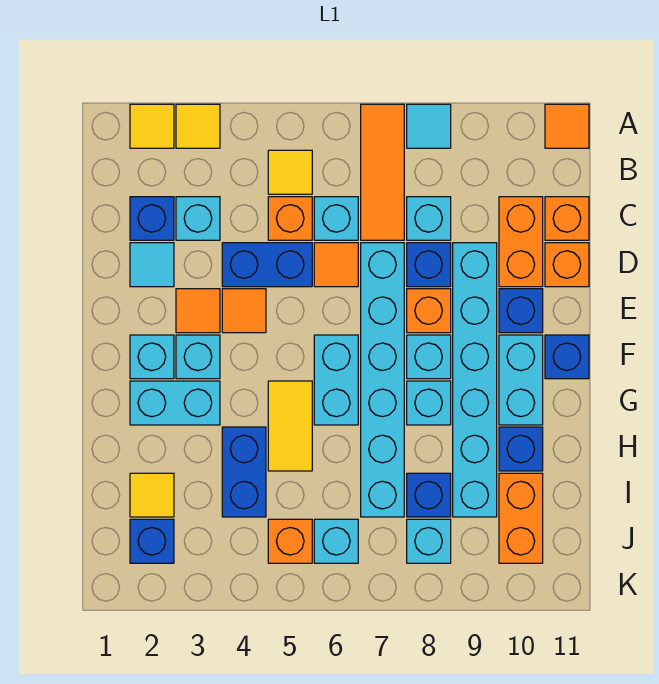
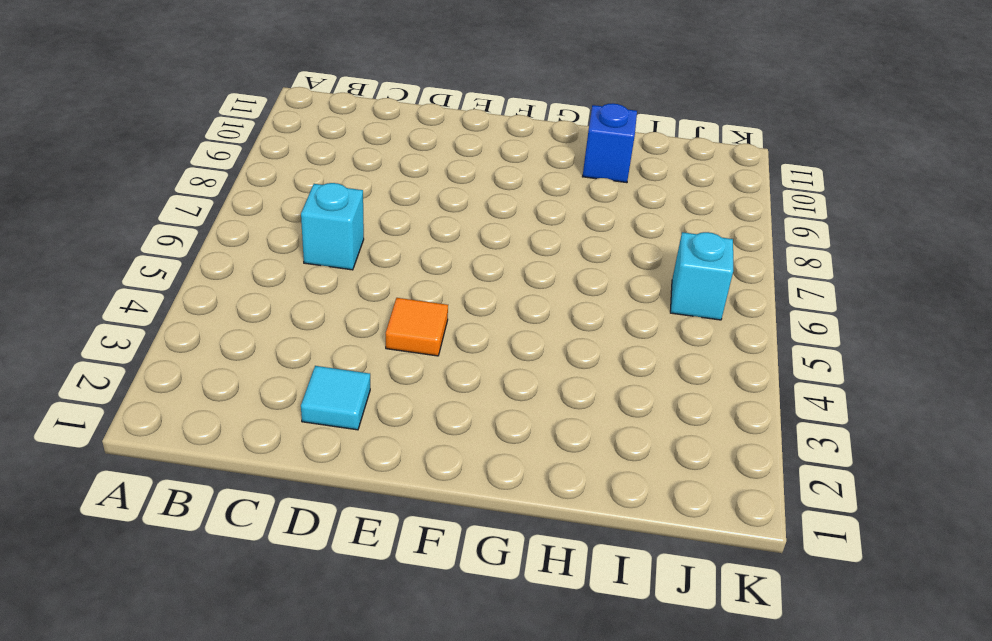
none -> yellow tile A2 level 1
none -> yellow tile A3 level 1
none -> orange tile A7:C7 level 1
none -> cyan tile A8 level 1

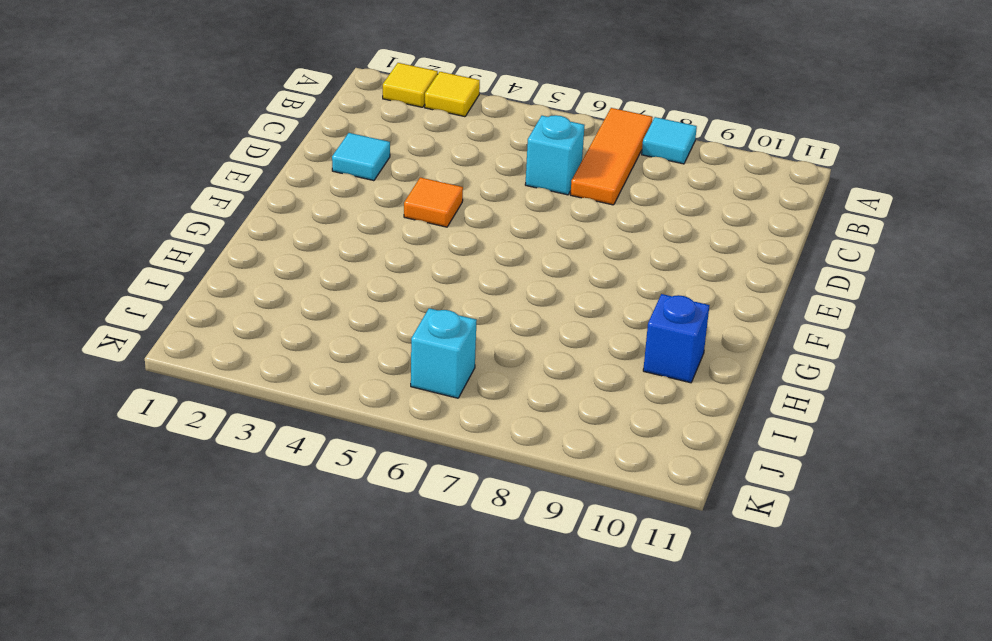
none -> orange tile A11 level 1
none -> yellow tile B5 level 1
none -> blue brick C2 level 1
none -> cyan brick C3 level 1

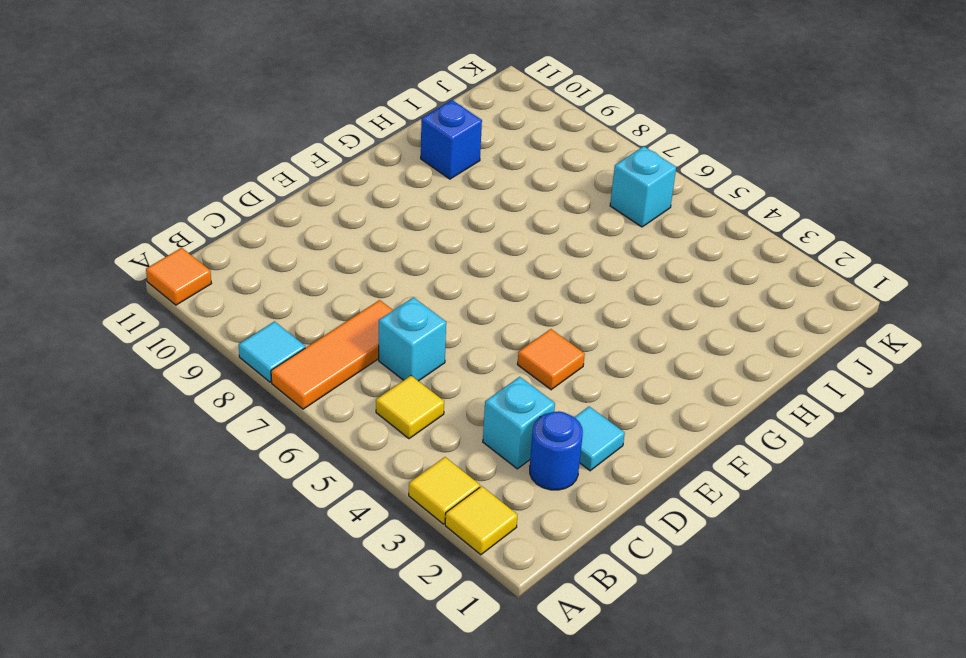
blue round brick C2 level 1 -> blue brick C2 level 1
none -> orange brick C5 level 1
none -> cyan brick C8 level 1
none -> orange brick C10:D10 level 1
none -> orange brick C11 level 1

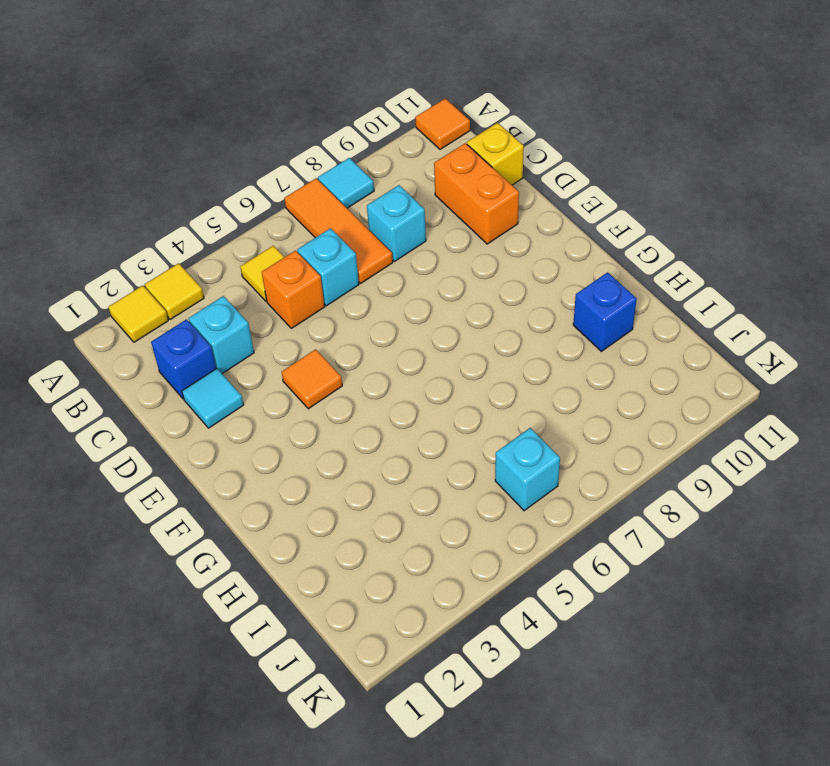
yellow brick C11 level 1 -> orange brick C11 level 1
none -> blue brick D4:D5 level 1
none -> orange tile D6 level 1
none -> cyan brick D7:I7 level 1
none -> blue brick D8 level 1

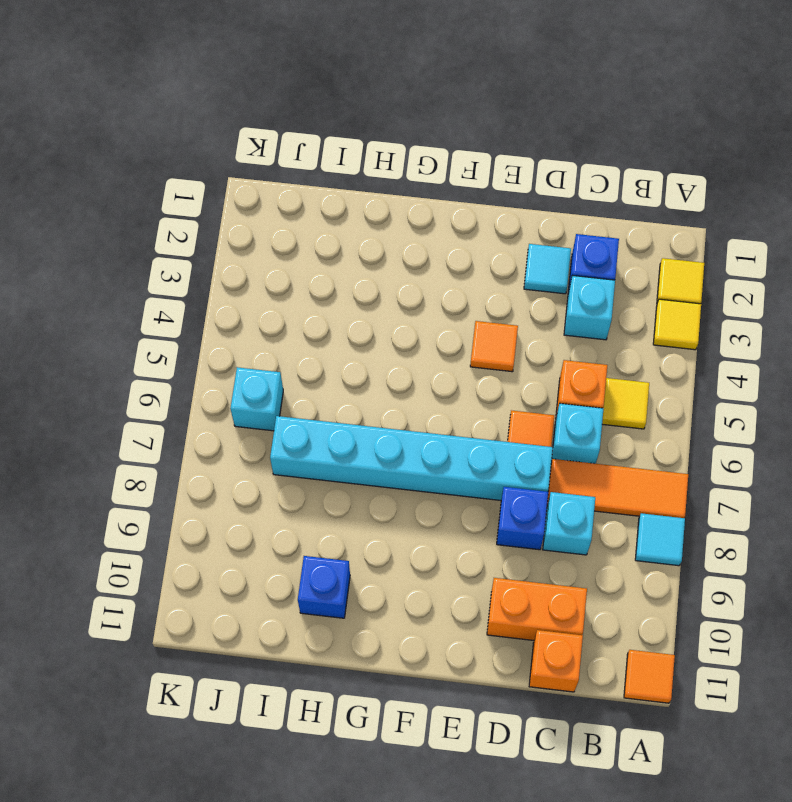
none -> blue brick D4:D5 level 1
none -> cyan brick D9:I9 level 1
none -> orange brick D11 level 1
none -> orange tile E3 level 1

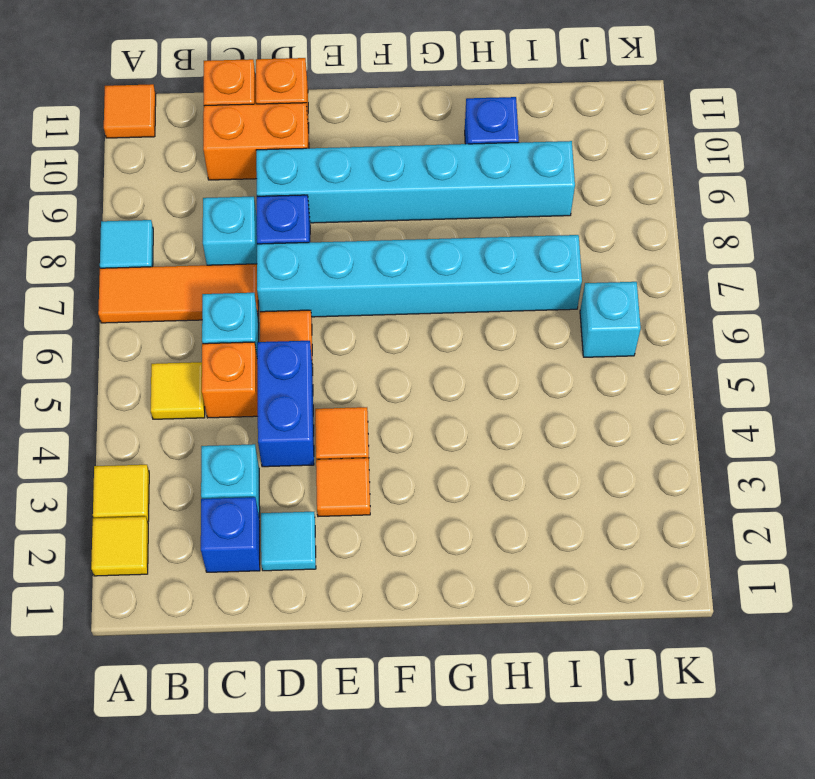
none -> orange brick E8 level 1
none -> blue brick E10 level 1
none -> cyan brick F2 level 1
none -> cyan brick F3 level 1

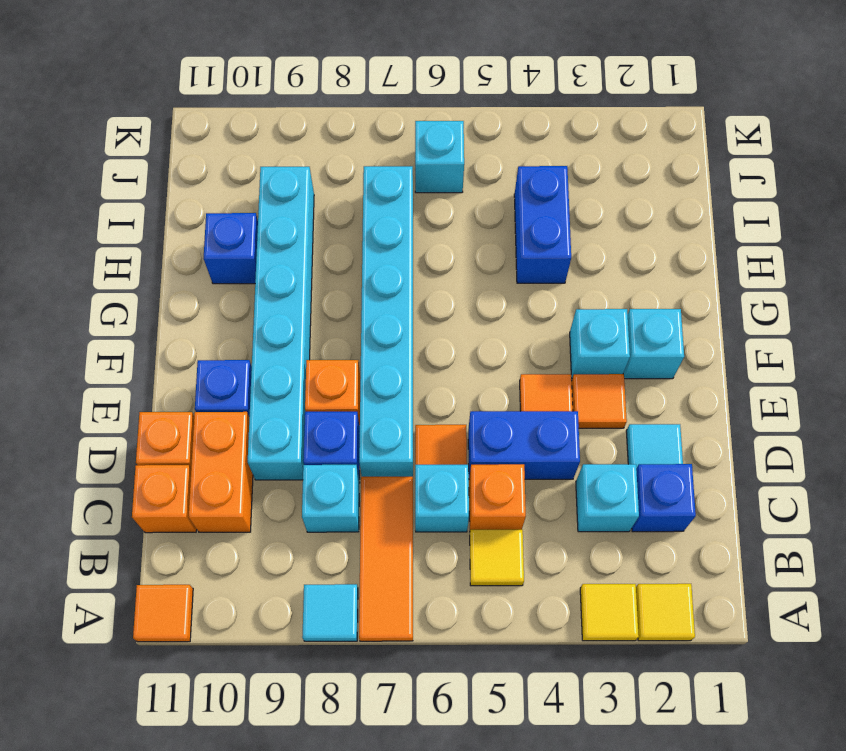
none -> cyan brick F6:G6 level 1
none -> cyan brick F8 level 1
none -> cyan brick F10:G10 level 1
none -> blue brick F11 level 1

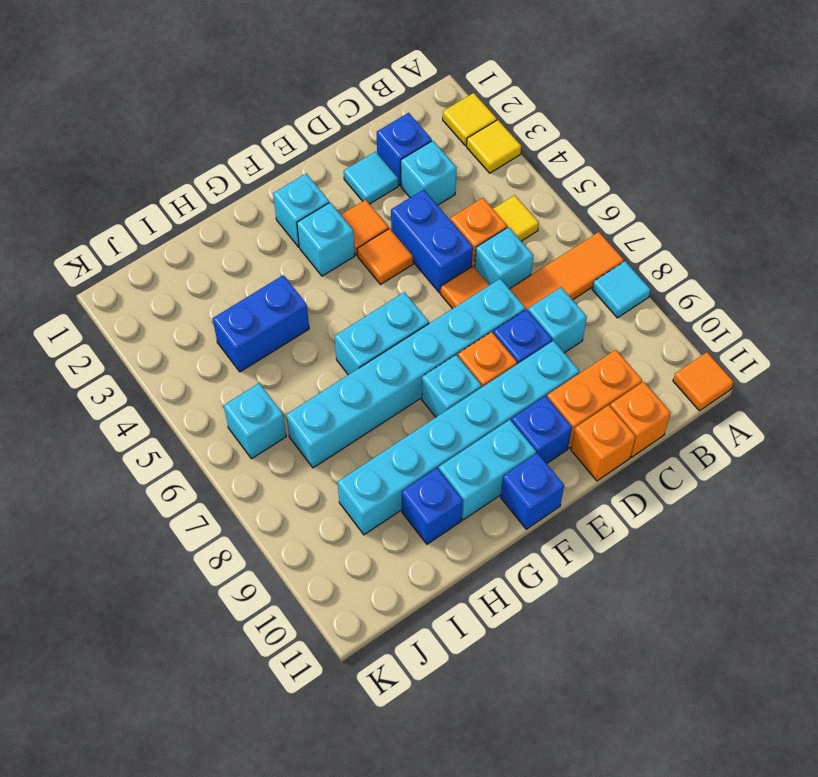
none -> cyan brick G2:G3 level 1
none -> yellow tile G5:H5 level 1
none -> cyan brick G8 level 1
none -> yellow tile I2 level 1

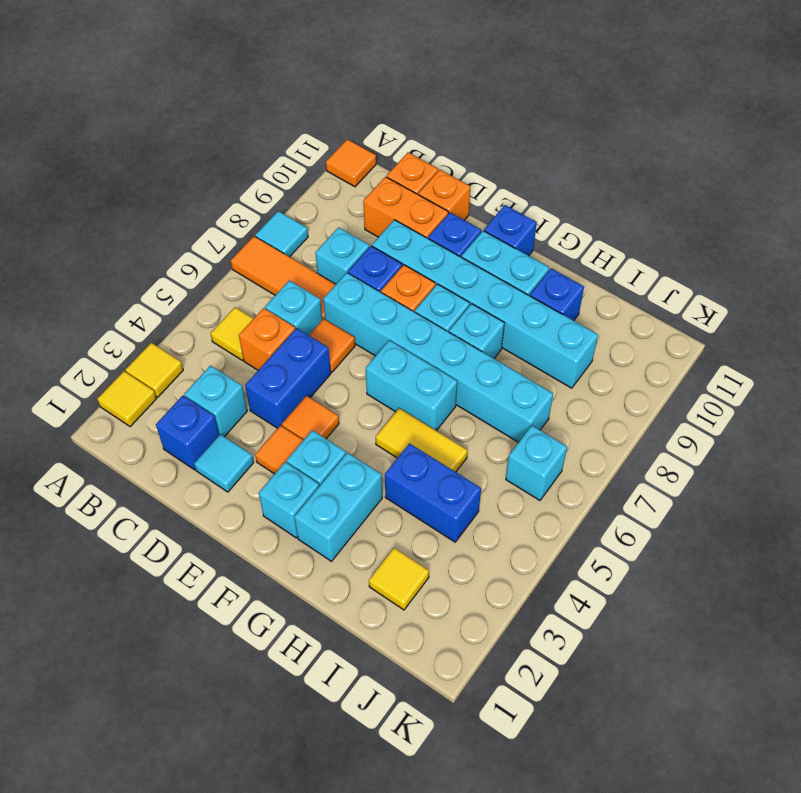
none -> blue brick I8 level 1
none -> orange brick I10:J10 level 1
none -> blue brick J2 level 1
none -> orange brick J5 level 1

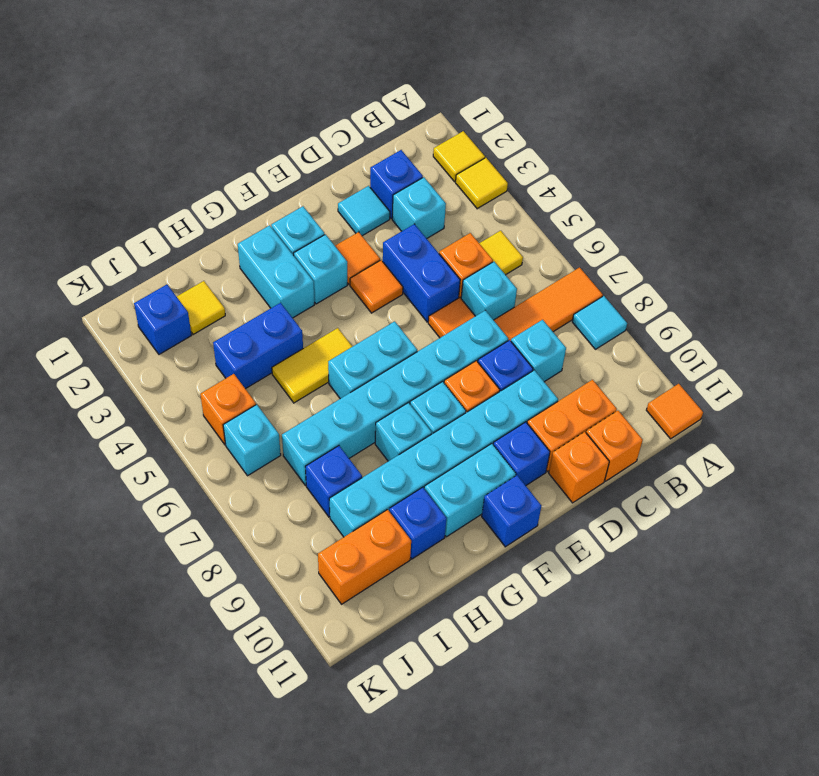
none -> cyan brick J8 level 1

